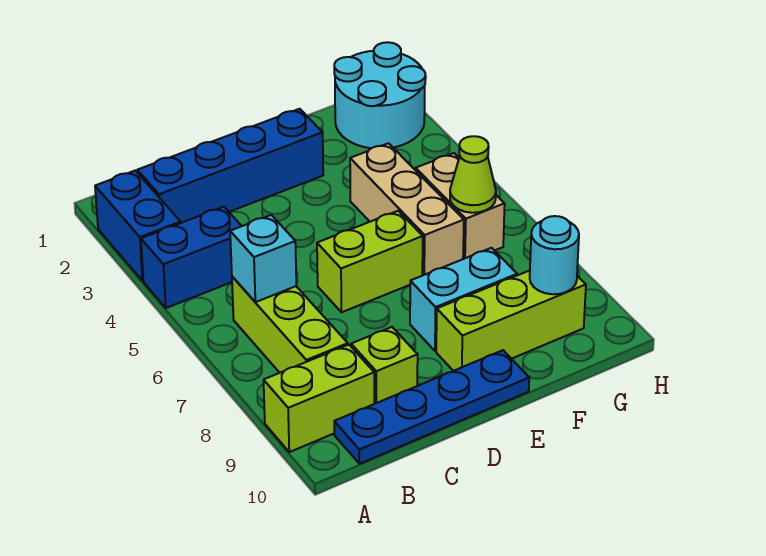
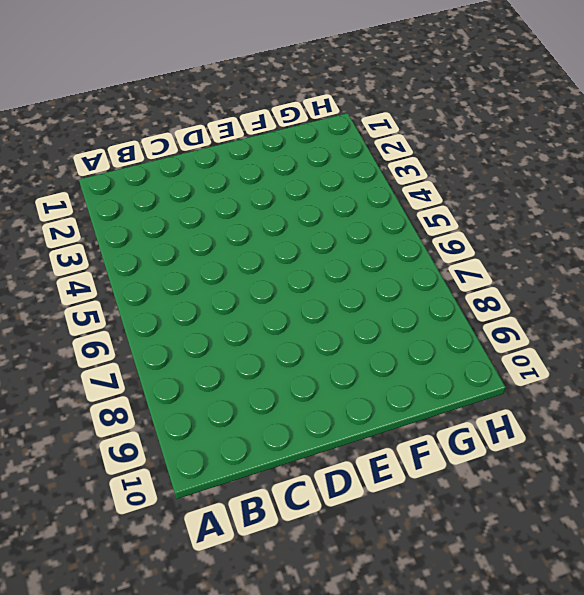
none -> blue brick A2:A3 level 1
none -> blue brick A4:B4 level 1
none -> lime brick A9:B9 level 1

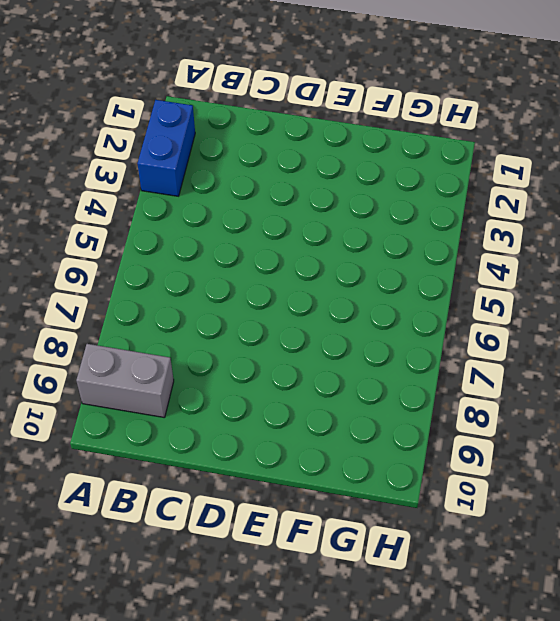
grey brick A9:B9 level 1 -> lime brick A9:B9 level 1
none -> blue brick A4:B4 level 1
none -> blue brick B2:E2 level 1
none -> lime brick B6:B8 level 1

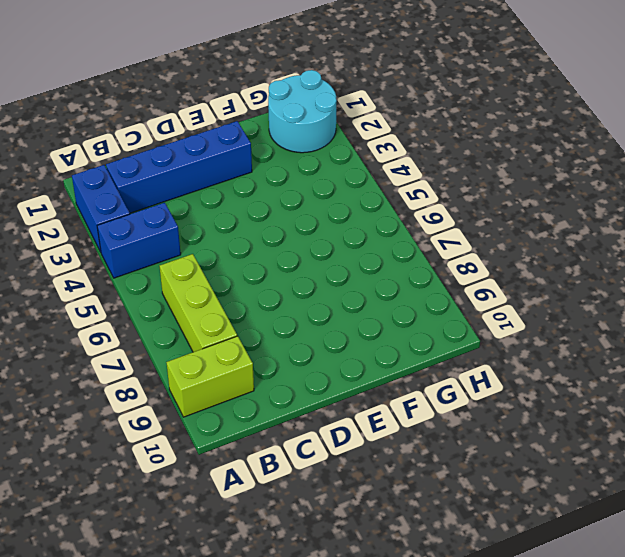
none -> blue plate B10:E10 level 1
none -> lime brick C9 level 1
none -> lime brick D6:E6 level 1

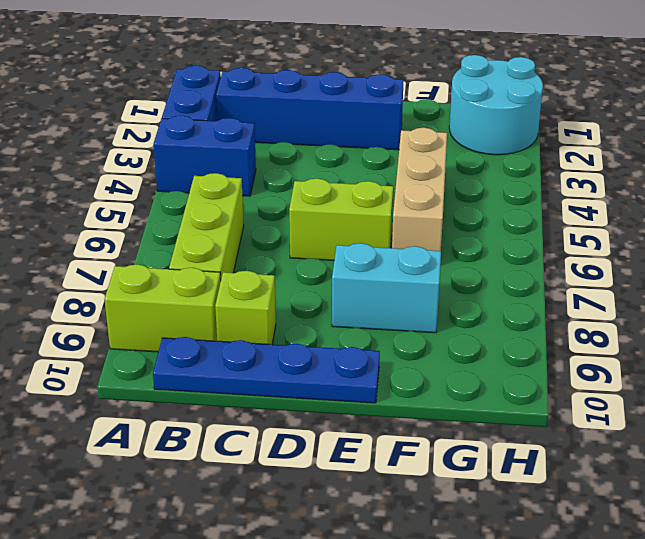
none -> lime brick E9:G9 level 1
none -> tan brick G5:G6 level 1
none -> cyan brick B6 level 2

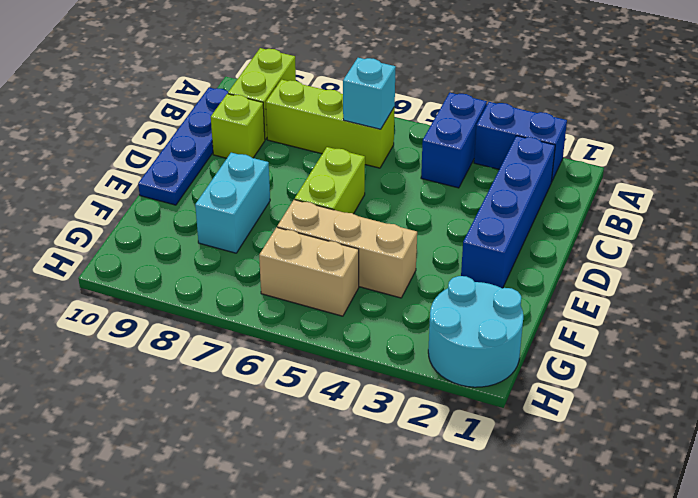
none -> lime brick E9:G9 level 1
none -> lime cone G6 level 2
none -> cyan round brick G9 level 2

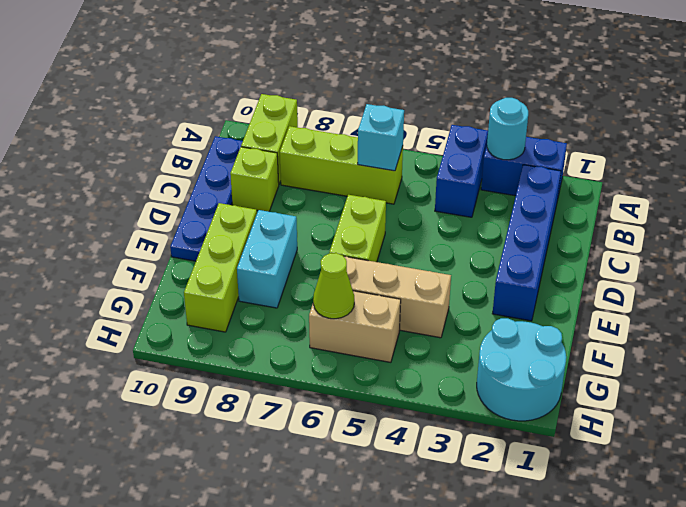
cyan round brick A3 level 2 -> cyan round brick G9 level 2

